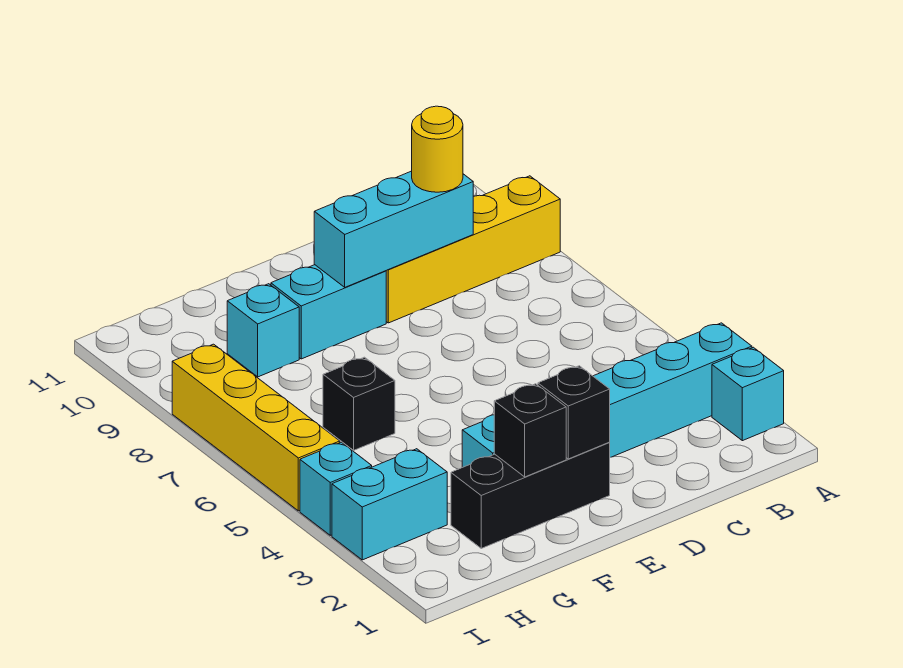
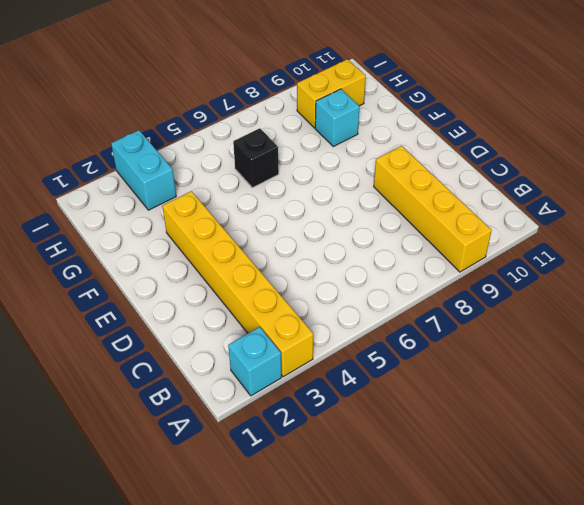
yellow brick A3:F3 level 1 -> cyan brick A3:F3 level 1
yellow brick H9:H10 level 1 -> none
none -> black brick E2:G2 level 1
none -> cyan brick E9:F9 level 1
none -> cyan brick I4 level 1

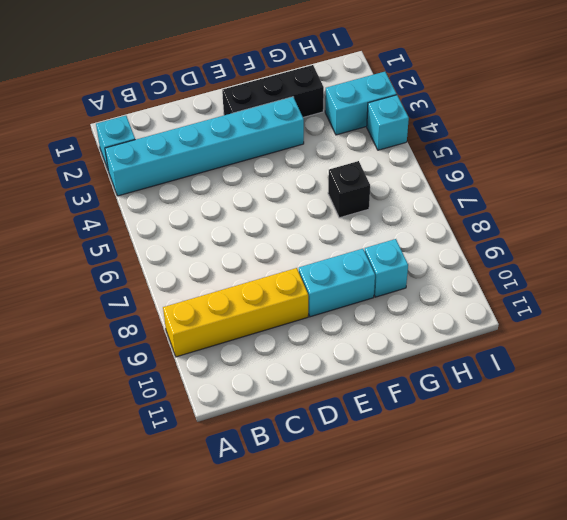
none -> yellow brick I5:I8 level 1
none -> cyan brick C9:E9 level 2
none -> black brick E2 level 2

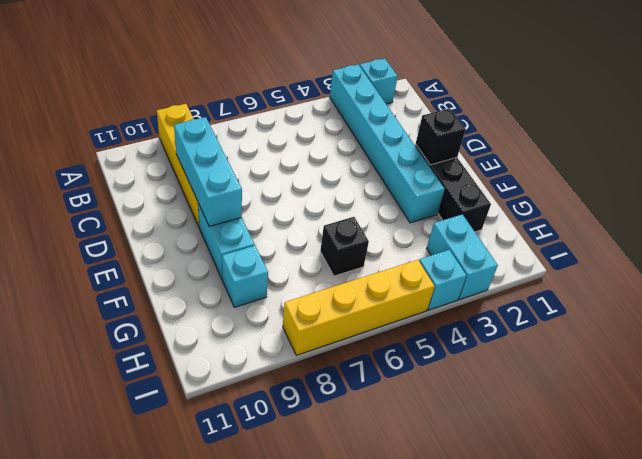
none -> black brick F2 level 2
none -> yellow round brick C9 level 3

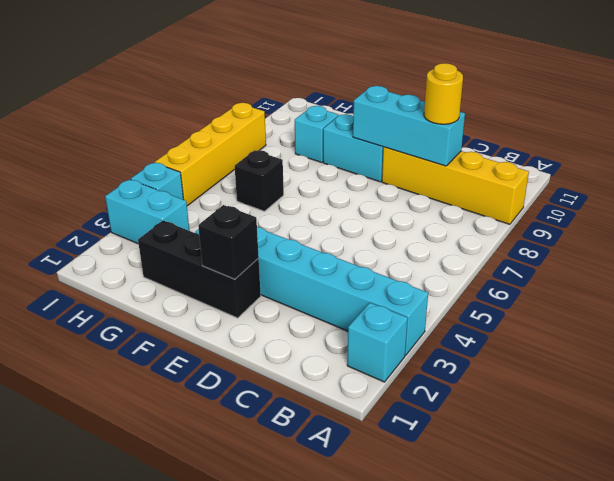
none -> black brick F2 level 2

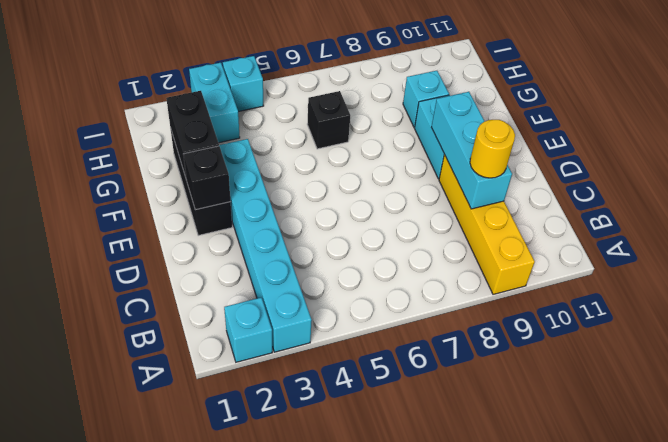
black brick F2:G2 level 2 -> black brick F2 level 2
none -> yellow brick I5:I8 level 1

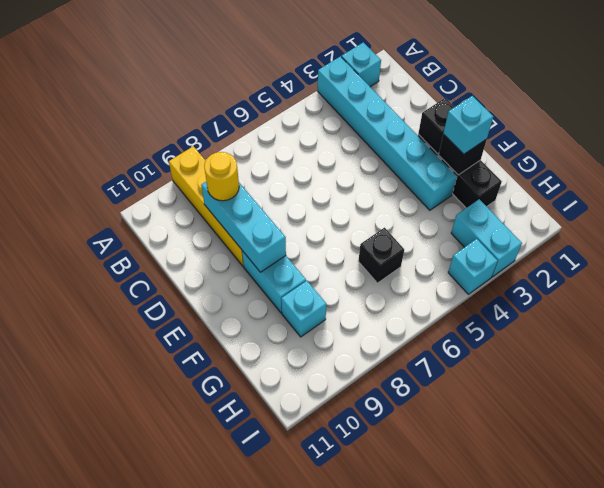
cyan brick F2 level 3 -> none
none -> yellow brick I5:I8 level 1

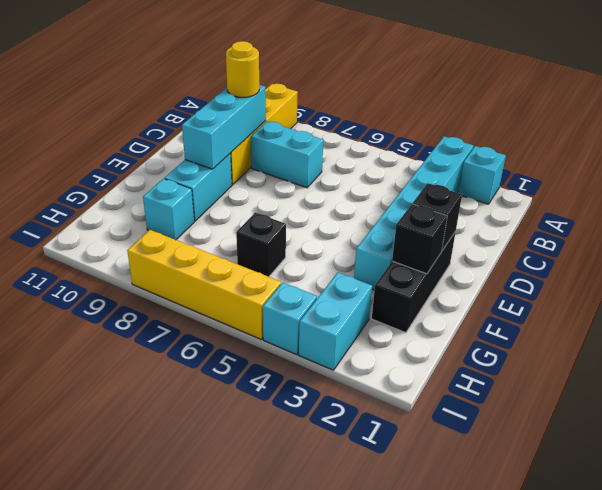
cyan brick C7:C8 level 1 -> none

